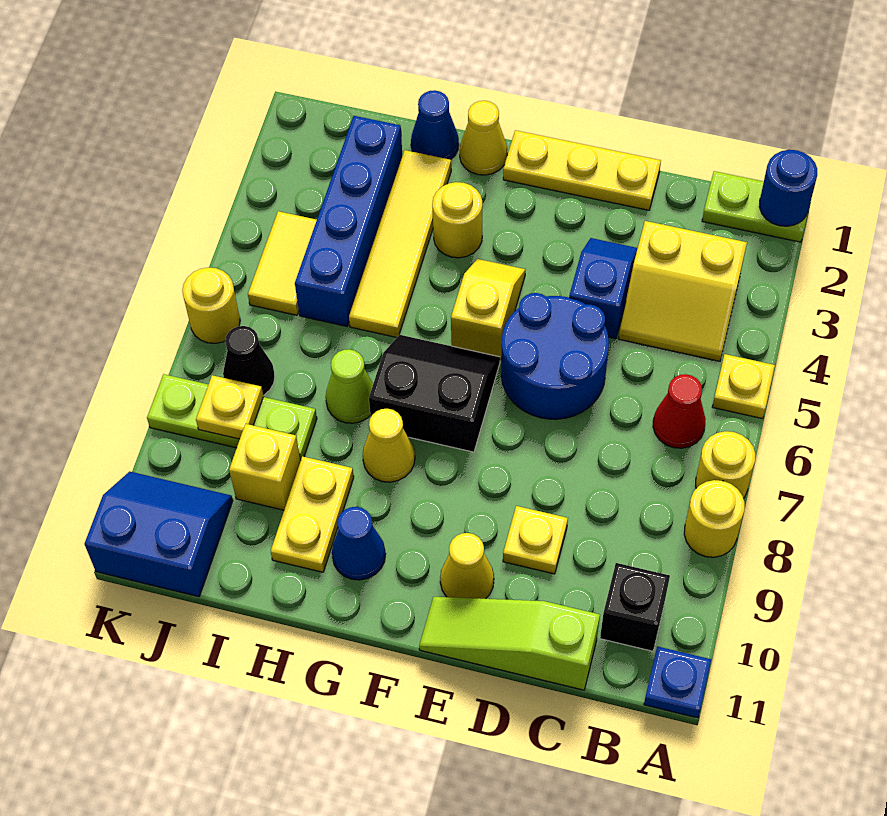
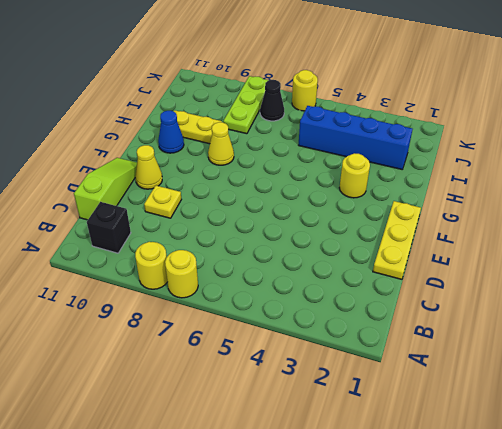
none -> lime plate A1:B1 level 1
none -> yellow plate A5 level 1
none -> blue plate A11 level 1
none -> yellow slope B3:C4 level 1 top 3

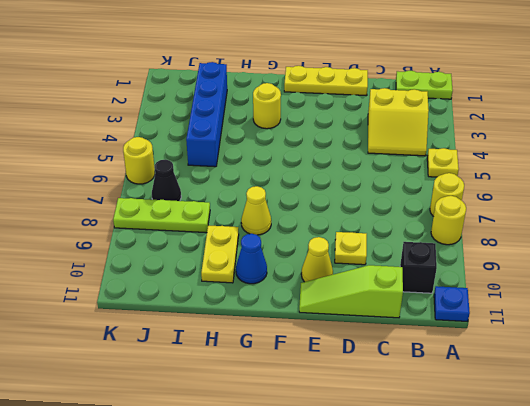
none -> red cone B6 level 1
none -> blue slope D3:D4 level 1 top 4
none -> blue round brick D5:E6 level 1
none -> yellow slope F4:F5 level 1 top 5

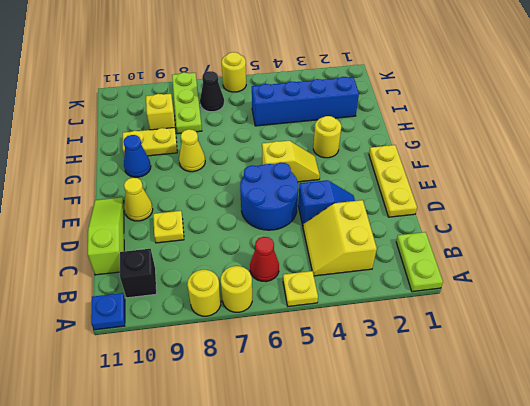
none -> black slope F6:G7 level 1 top 7
none -> yellow cone G1 level 1
none -> blue cone H1 level 1
none -> yellow tile H2:H5 level 1

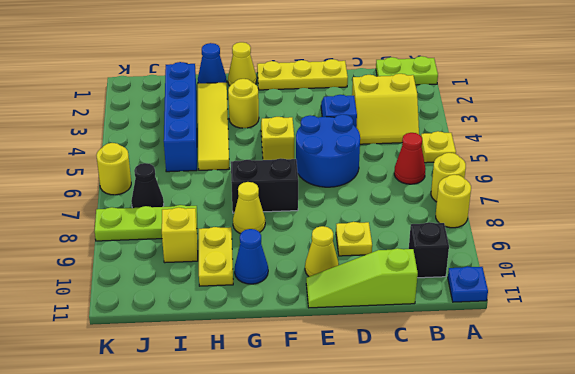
none -> lime cone H7 level 1
none -> yellow tile J4:J5 level 1
none -> blue slope J10:K11 level 1 top 11
none -> blue round brick A1 level 2

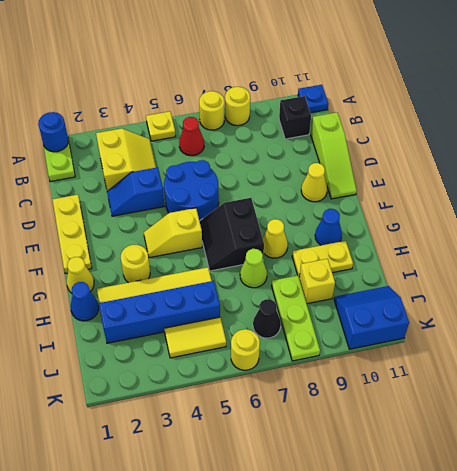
blue slope J10:K11 level 1 top K -> blue slope J10:K11 level 1 top 11
none -> yellow plate D9 level 1
none -> yellow plate J8 level 2

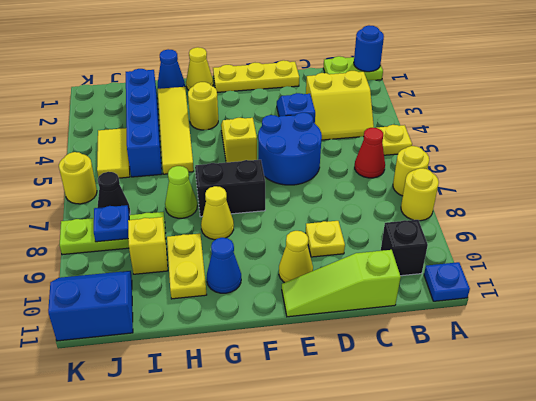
blue plate J8 level 2 -> yellow plate J8 level 2

